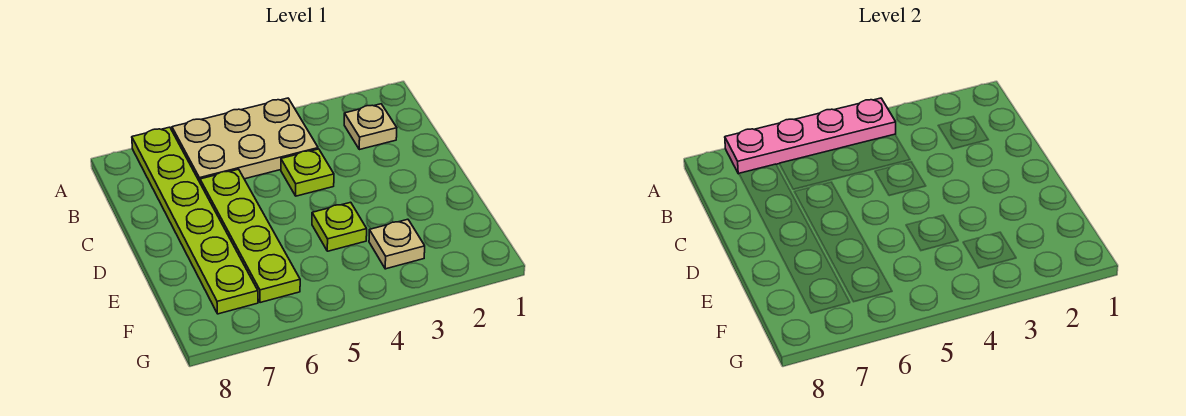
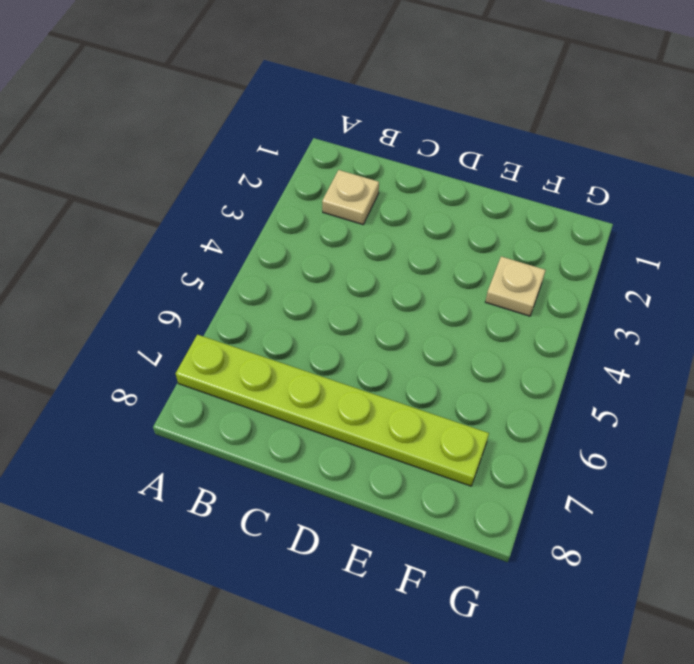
none -> tan plate A4:B6 level 1
none -> lime plate C4 level 1

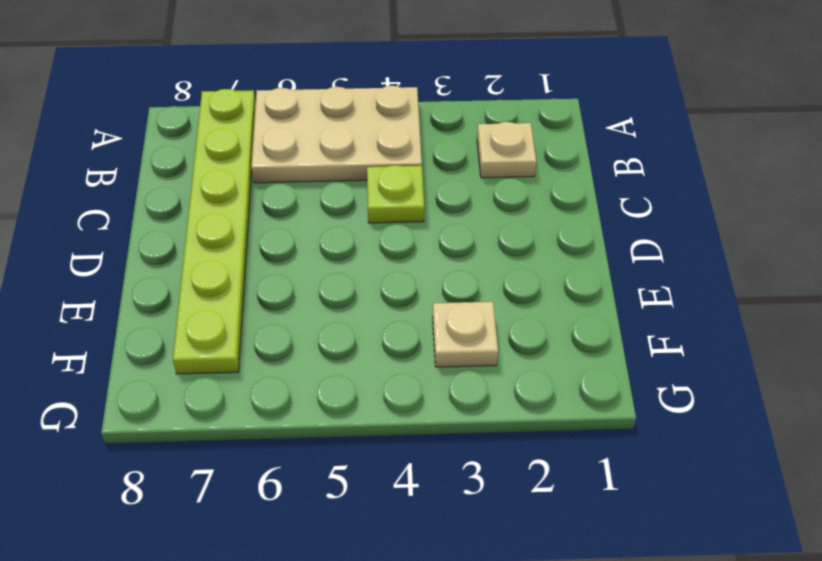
none -> lime plate C6:F6 level 1
none -> lime plate E4 level 1

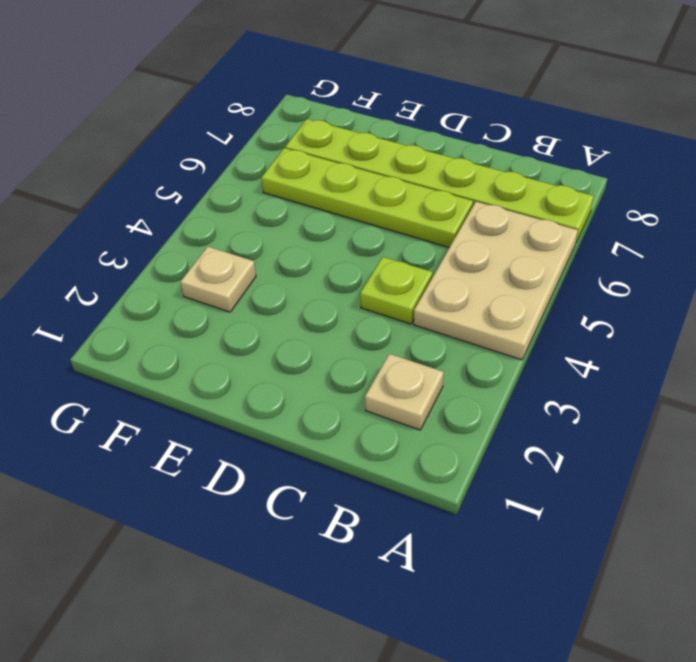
none -> lime plate E4 level 1
none -> pink plate A4:A7 level 2

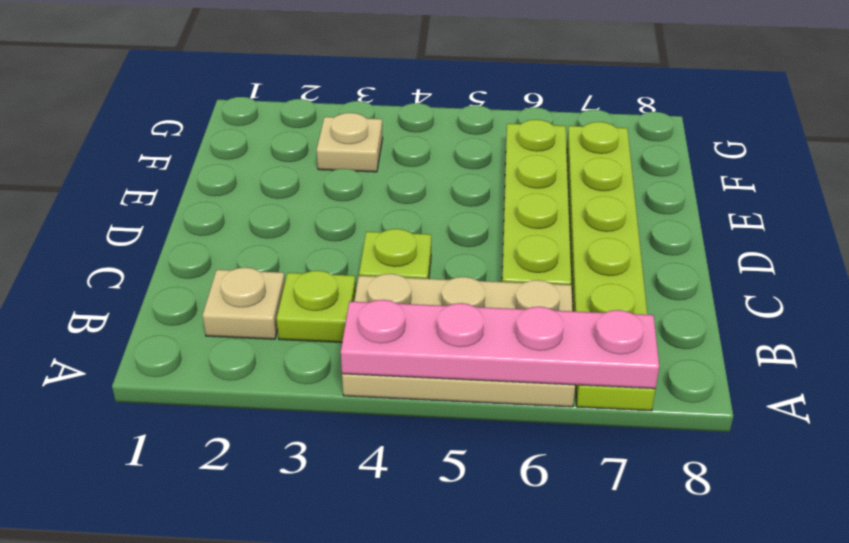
lime plate B3 level 1 -> lime plate E4 level 1

